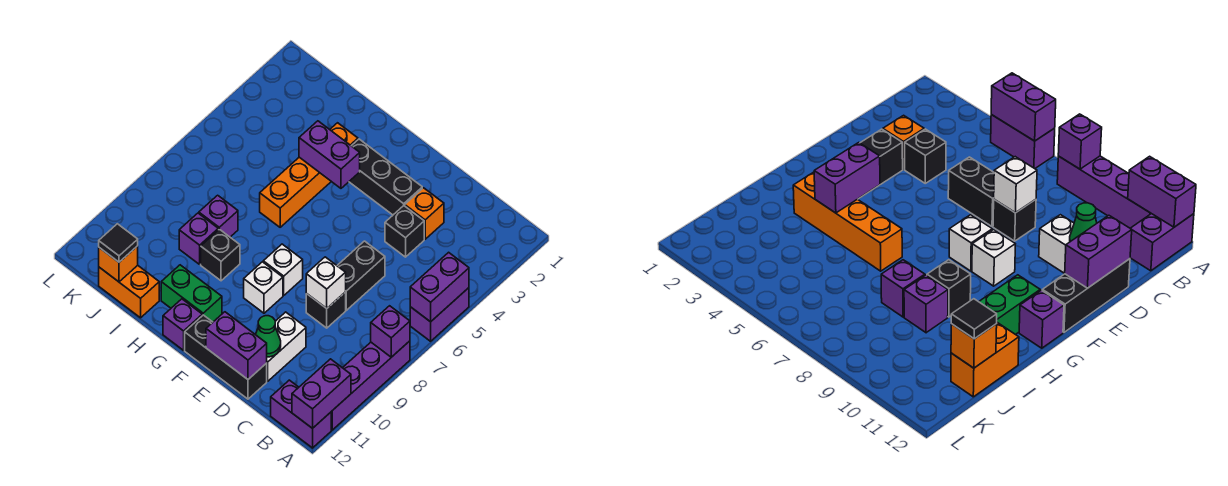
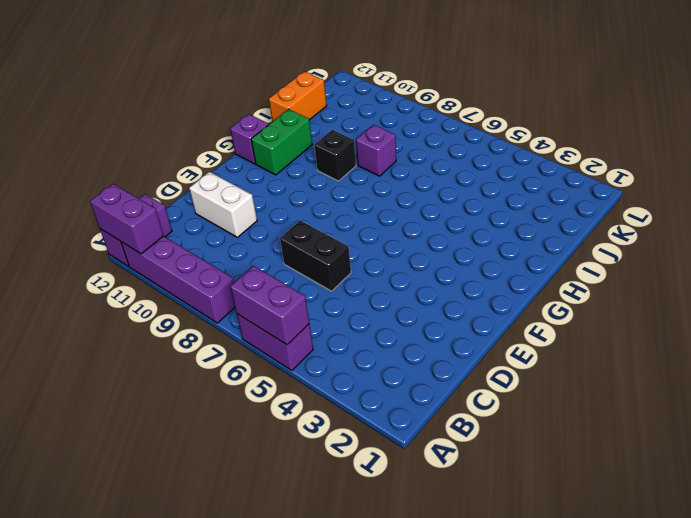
none -> orange brick D3 level 1
none -> black brick D4 level 1
none -> black brick D8 level 1

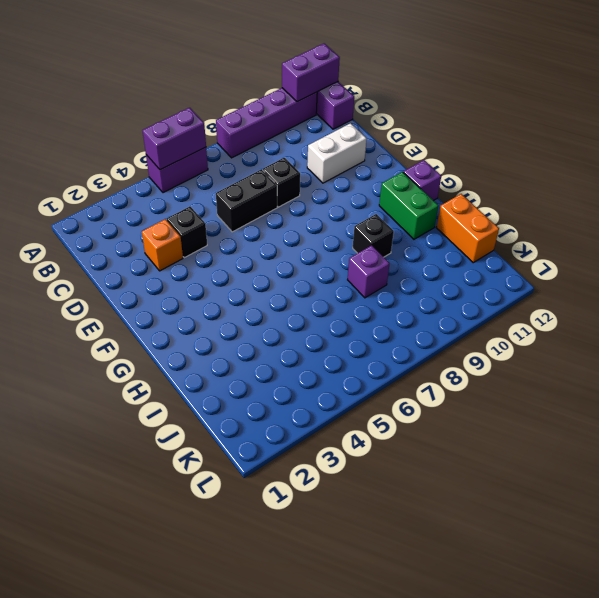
none -> black brick D12:F12 level 1
none -> black brick E3:G3 level 1
none -> white brick F8 level 1

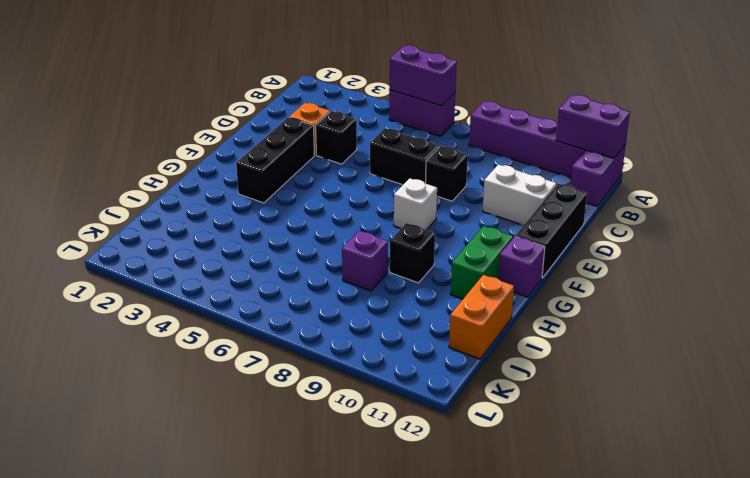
none -> white brick F9 level 1
none -> orange brick H3:H6 level 1
none -> purple brick I9 level 1

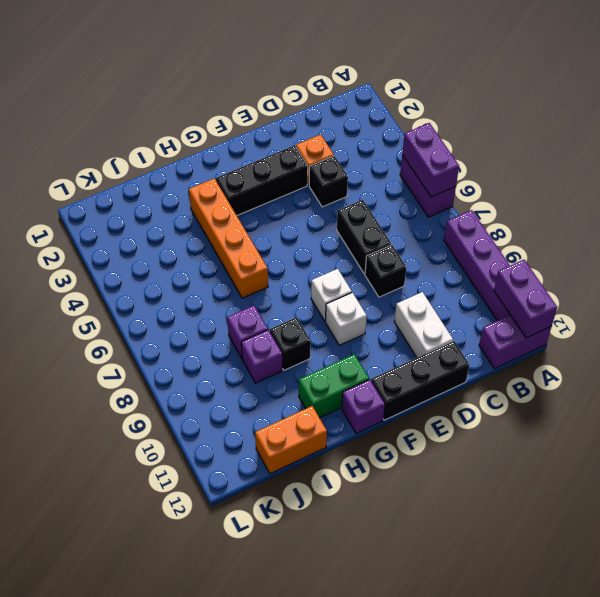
none -> purple brick A8 level 2
none -> white brick D8 level 2
none -> green cone D11 level 2

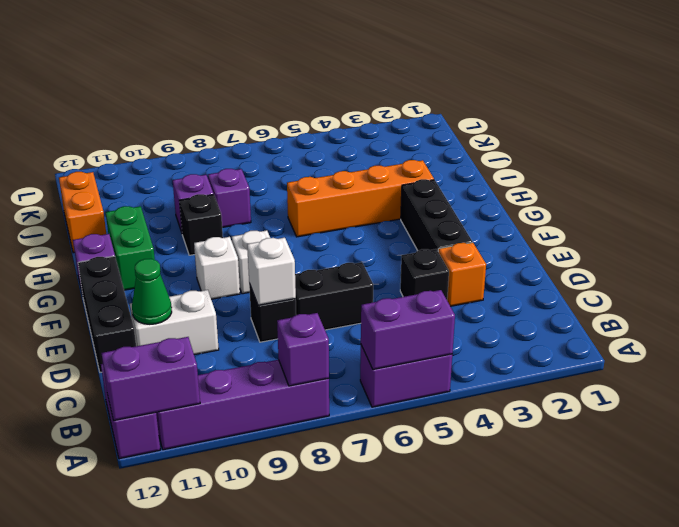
none -> purple brick D12:E12 level 2
none -> purple brick G4:H4 level 2
none -> orange brick J12 level 2

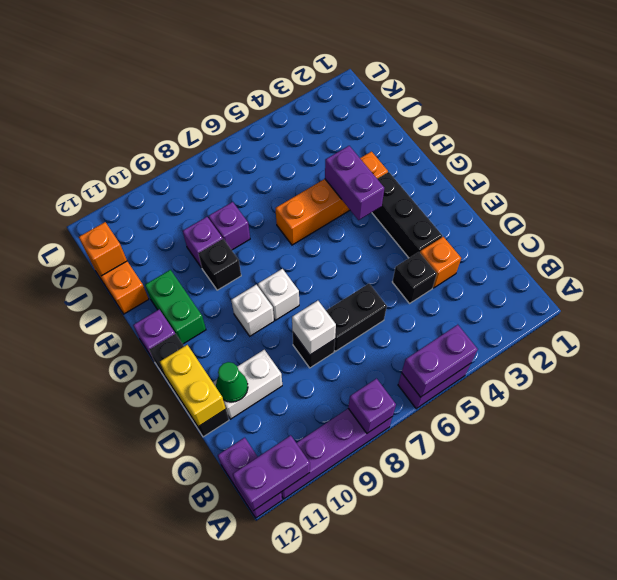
yellow brick D12:E12 level 2 -> purple brick D12:E12 level 2
none -> black tile J12 level 3

